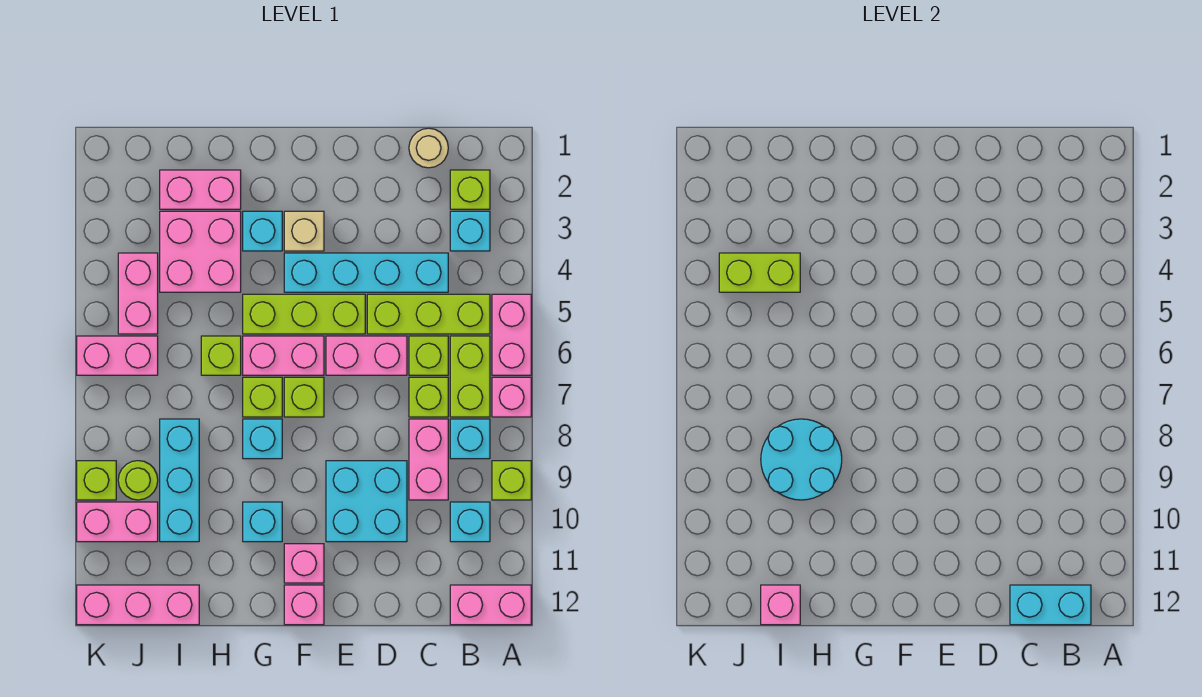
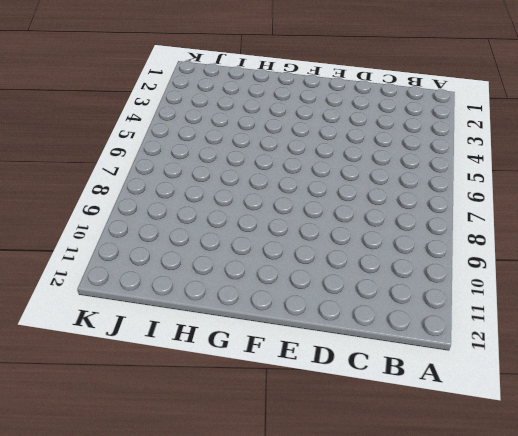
none -> pink brick A5:A6 level 1
none -> pink brick A7 level 1
none -> lime brick A9 level 1
none -> pink brick A12:B12 level 1

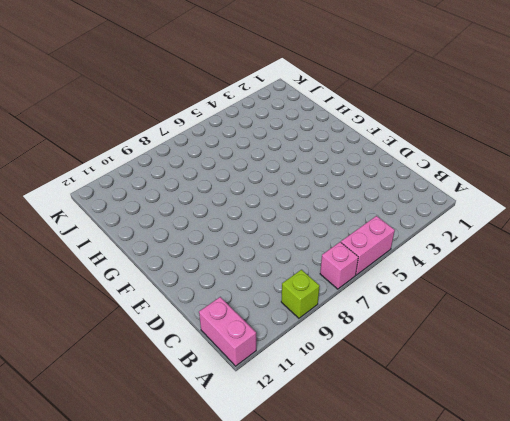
none -> lime brick B2 level 1
none -> cyan brick B3 level 1
none -> lime brick B5:D5 level 1
none -> lime brick B6:B7 level 1

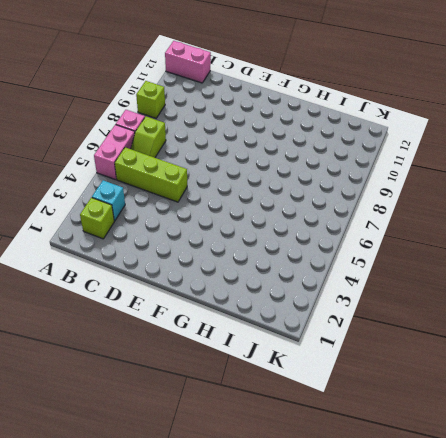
lime slope B6:B7 level 1 top 7 -> lime brick B6:B7 level 1
none -> cyan brick B8 level 1
none -> cyan brick B10 level 1
none -> tan round brick C1 level 1
none -> cyan brick C4:F4 level 1

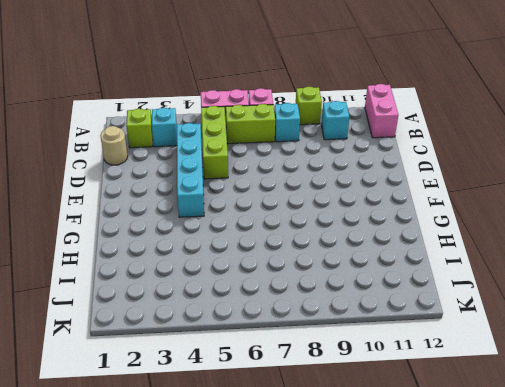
none -> lime brick C6 level 1
none -> lime brick C7 level 1
none -> pink brick C8:C9 level 1
none -> pink brick D6:E6 level 1

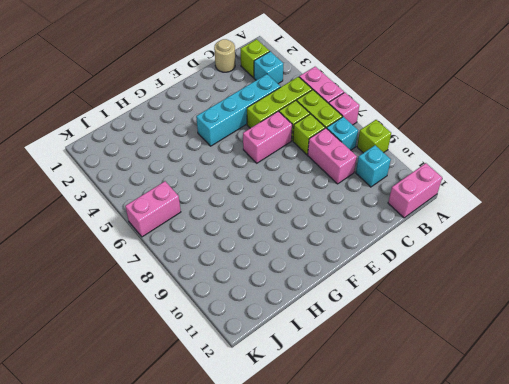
none -> cyan brick D9:E10 level 1
none -> lime brick E5:G5 level 1
none -> tan brick F3 level 1
none -> pink brick F6:G6 level 1

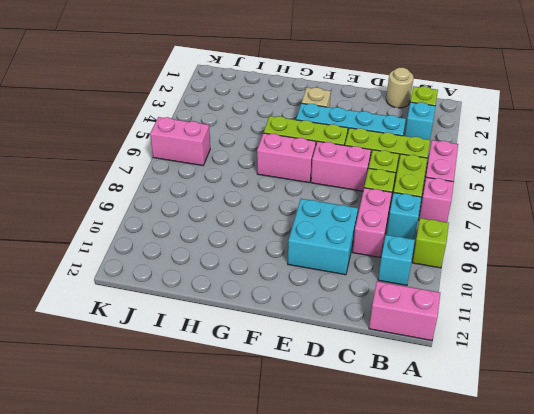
none -> lime brick F7 level 1
none -> pink brick F11 level 1
none -> pink brick F12 level 1
none -> cyan brick G3 level 1

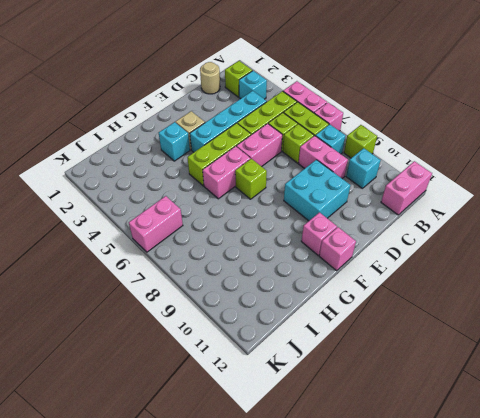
none -> lime brick G7 level 1
none -> cyan brick G8 level 1
none -> cyan brick G10 level 1
none -> pink brick H2:I2 level 1

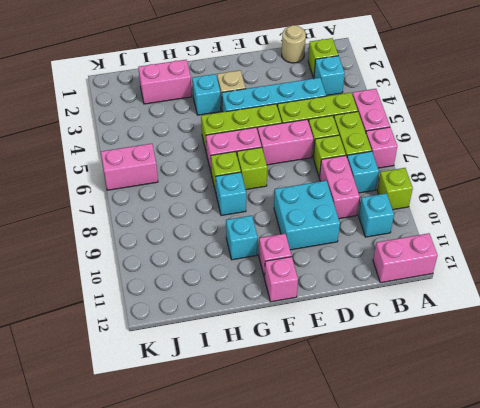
none -> pink brick H3:I4 level 1
none -> lime brick H6 level 1
none -> cyan brick I8:I10 level 1
none -> pink brick I12:K12 level 1

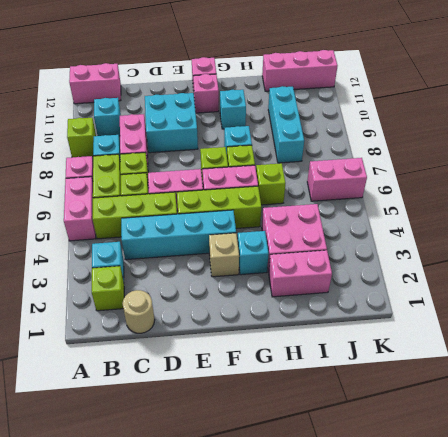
none -> pink brick J4:J5 level 1
none -> lime round brick J9 level 1
none -> pink brick J10:K10 level 1
none -> lime brick K9 level 1

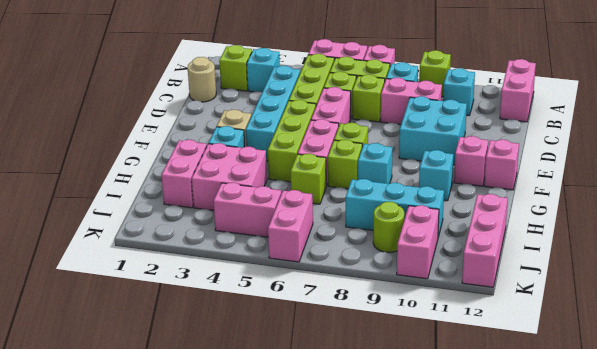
none -> lime brick K9 level 1
none -> cyan brick B12:C12 level 2
none -> cyan round brick H8:I9 level 2
none -> lime brick I4:J4 level 2

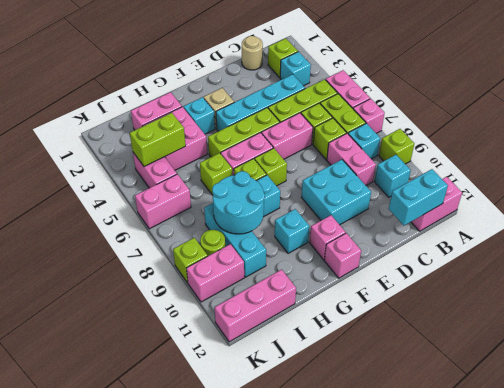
none -> pink brick I12 level 2

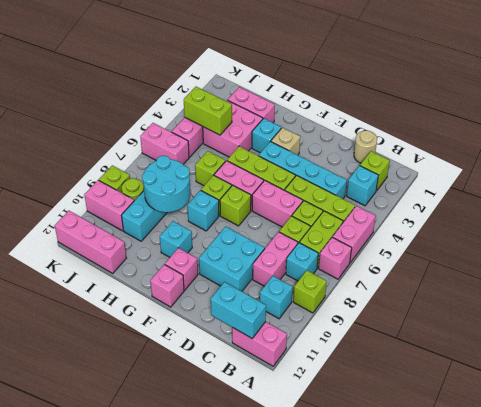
none -> pink brick I12 level 2

